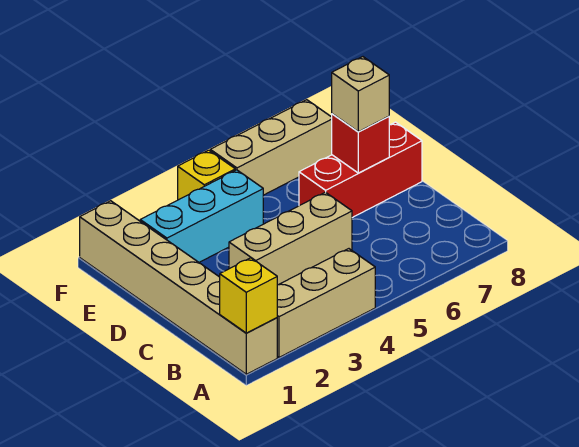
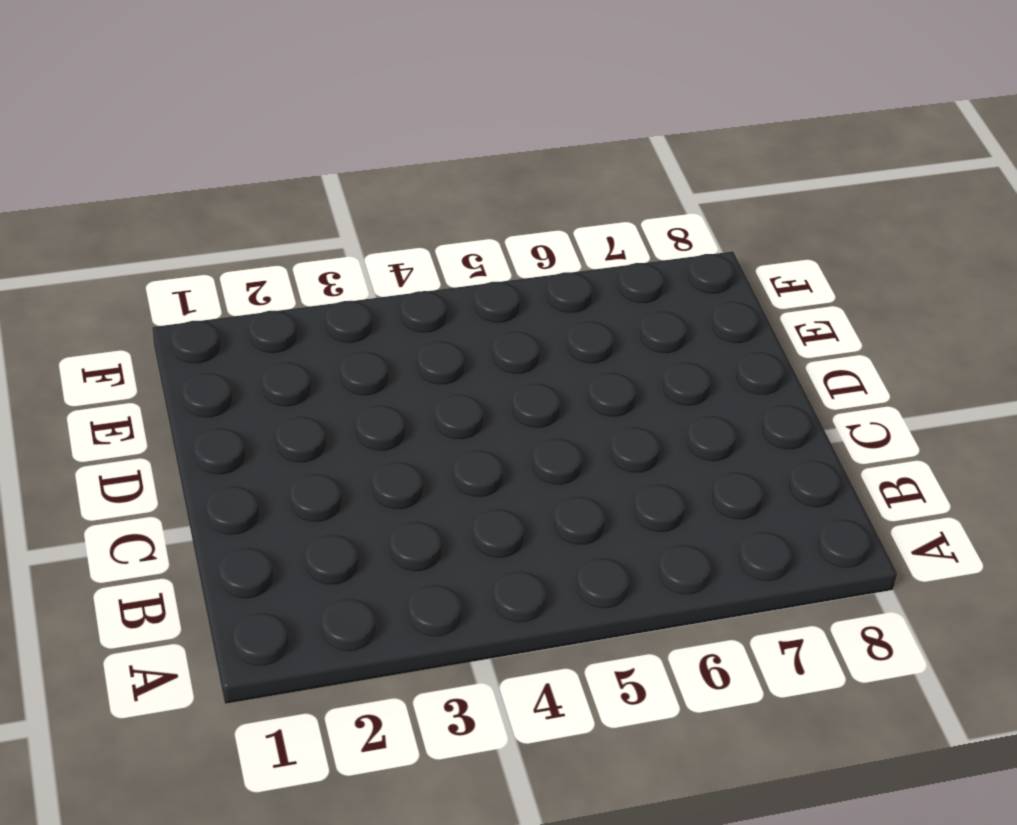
none -> tan brick A1:F1 level 1
none -> tan brick A2:A4 level 1

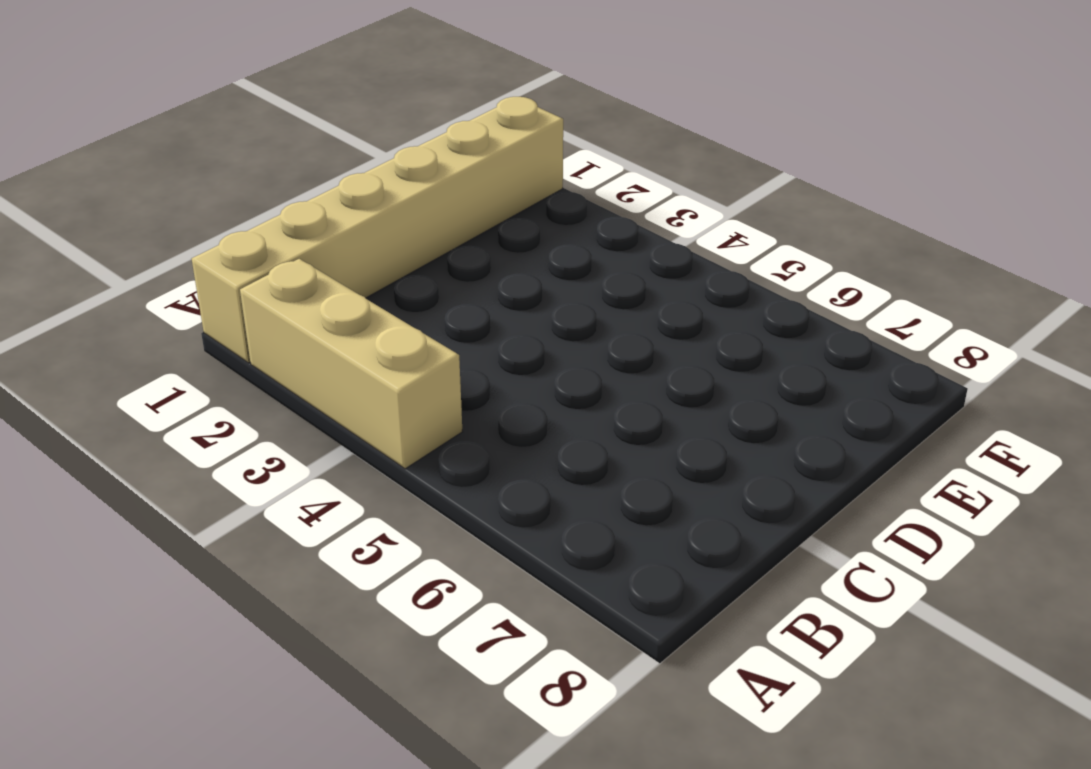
none -> tan brick C3:C5 level 1
none -> red brick D6:D8 level 1

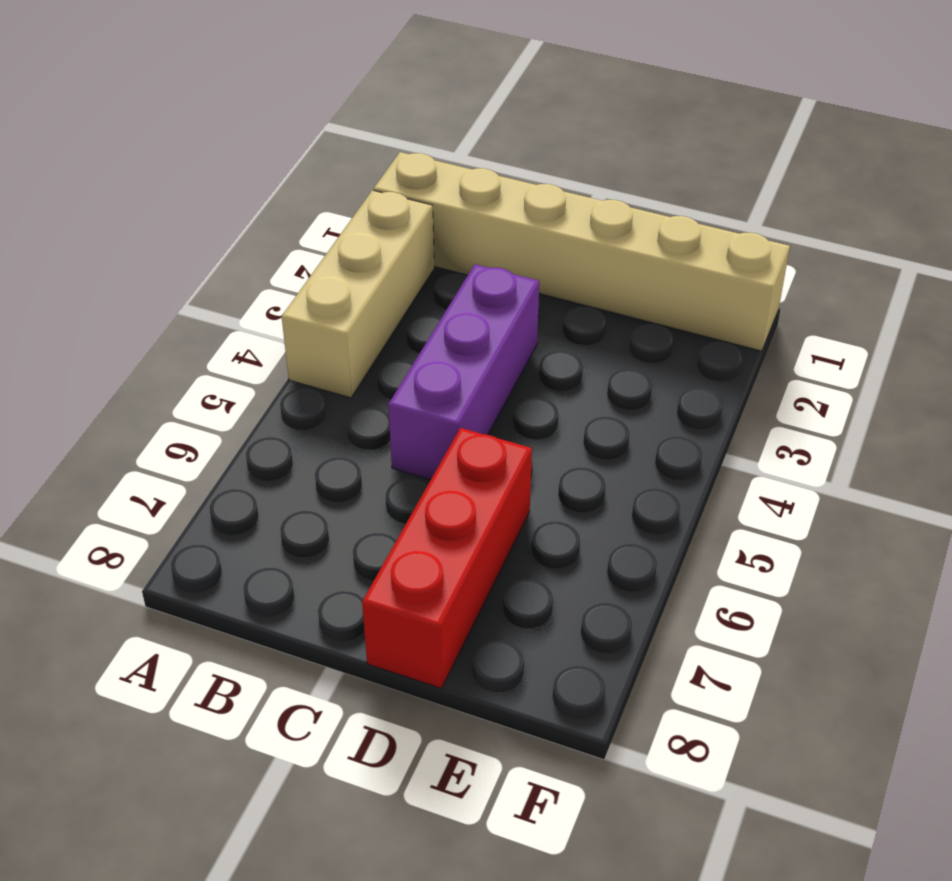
purple brick C3:C5 level 1 -> tan brick C3:C5 level 1
none -> cyan brick E2:E4 level 1
none -> yellow brick F4 level 1

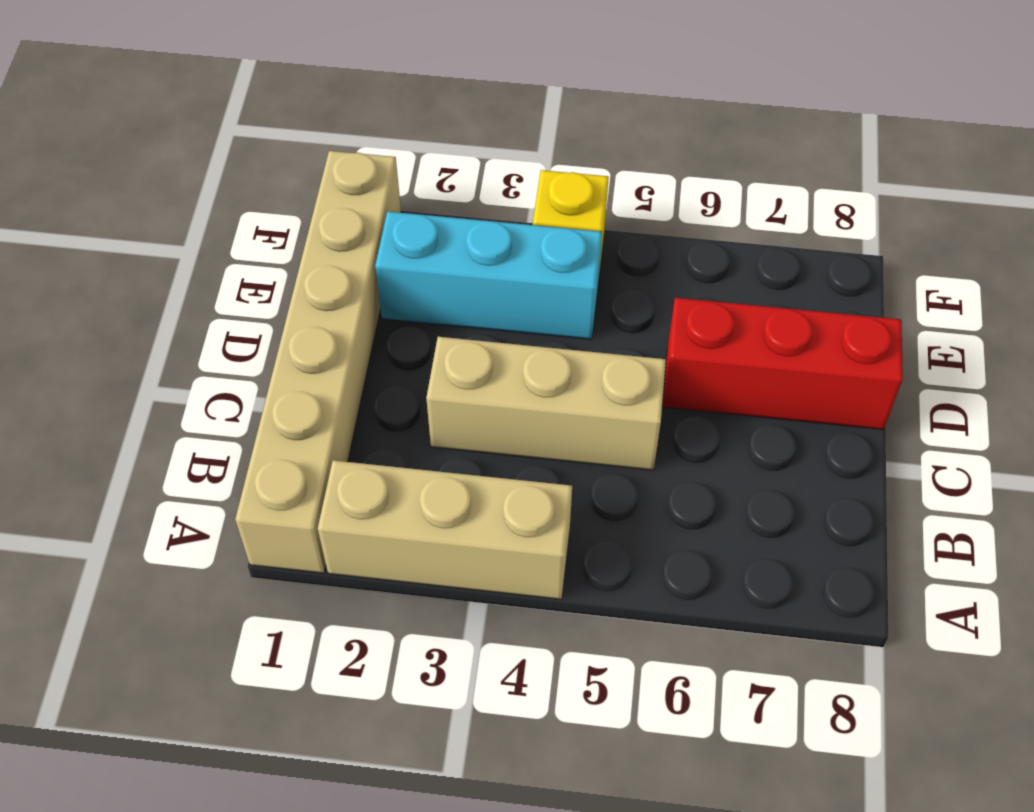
none -> tan brick F5:F7 level 1
none -> yellow brick A1 level 2

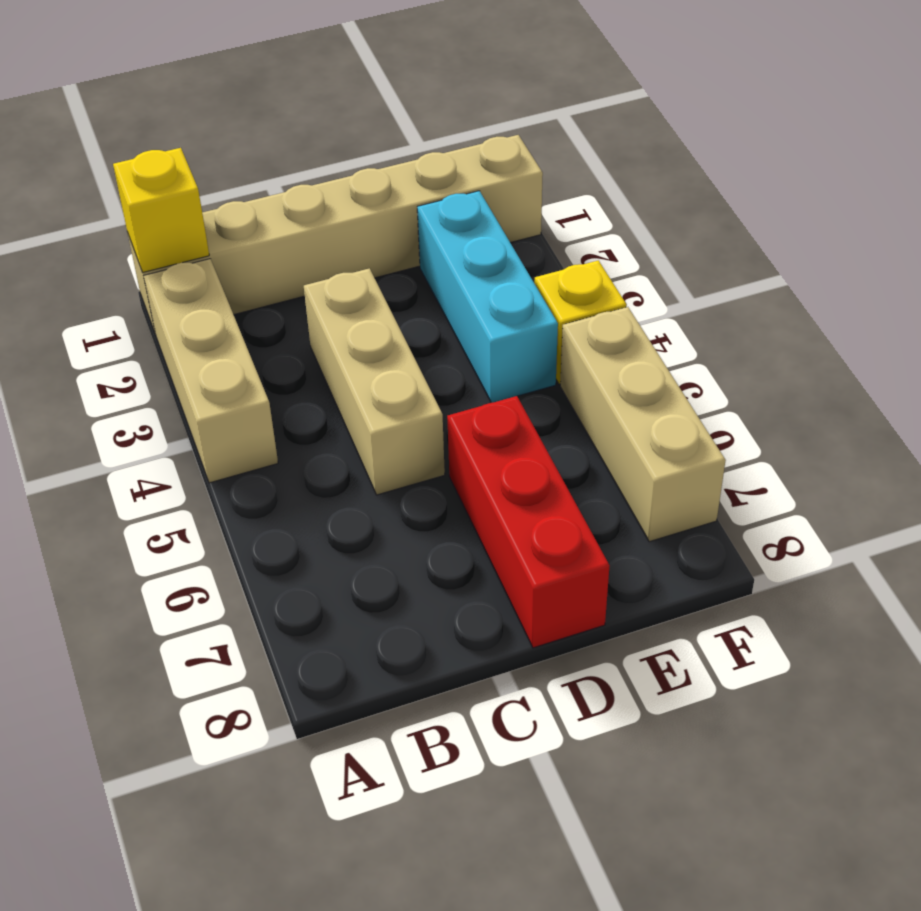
none -> red brick D7 level 2
none -> tan brick D7 level 3

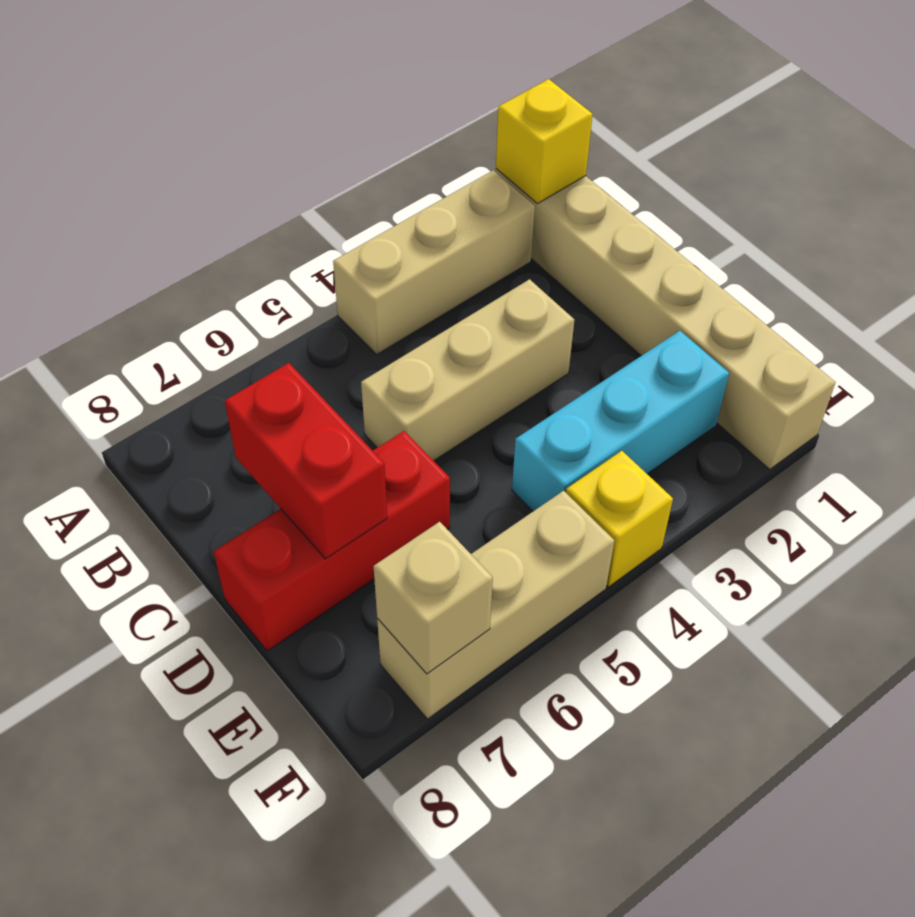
red brick C7:D7 level 2 -> red brick D7 level 2
tan brick F7 level 2 -> tan brick D7 level 3

